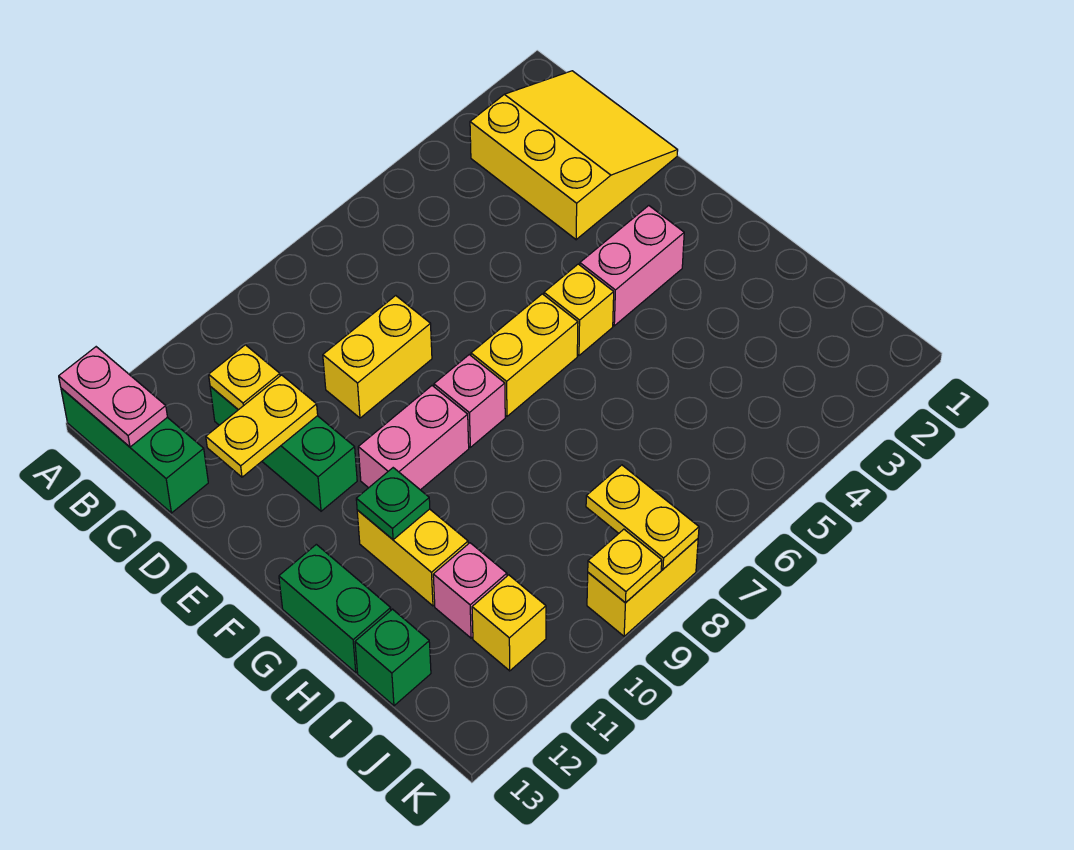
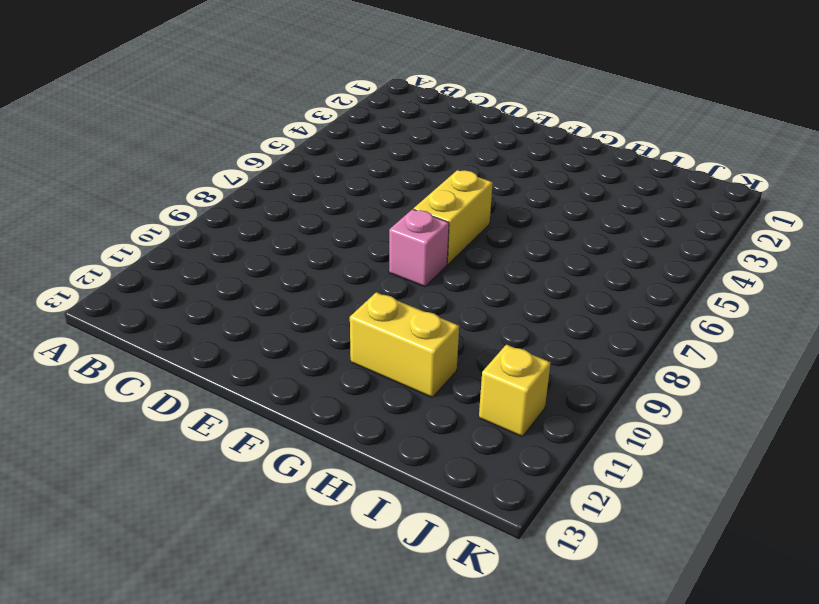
none -> green brick A13:C13 level 1
none -> yellow slope B1:D3 level 1 top 3
none -> green brick C11:E11 level 1

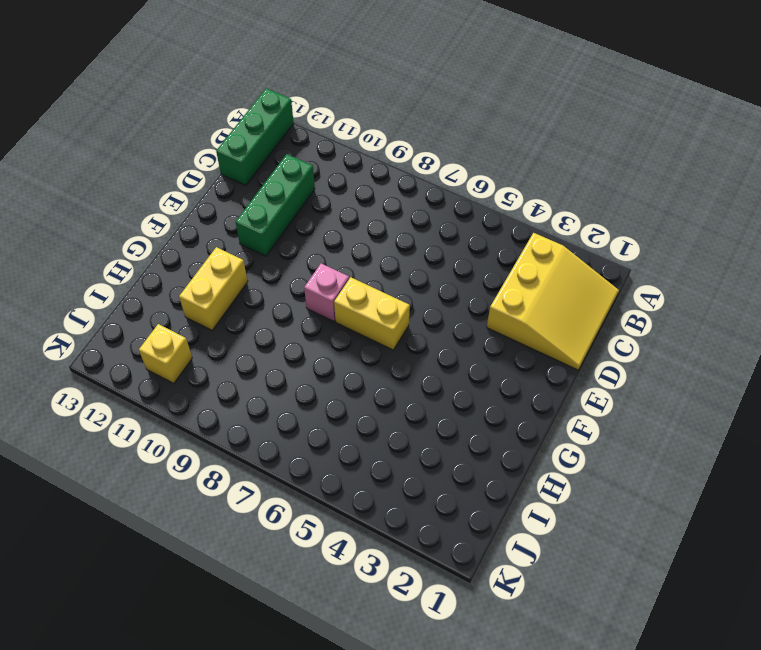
none -> yellow brick D8:D9 level 1
none -> pink brick F3:F4 level 1
none -> yellow brick F5 level 1

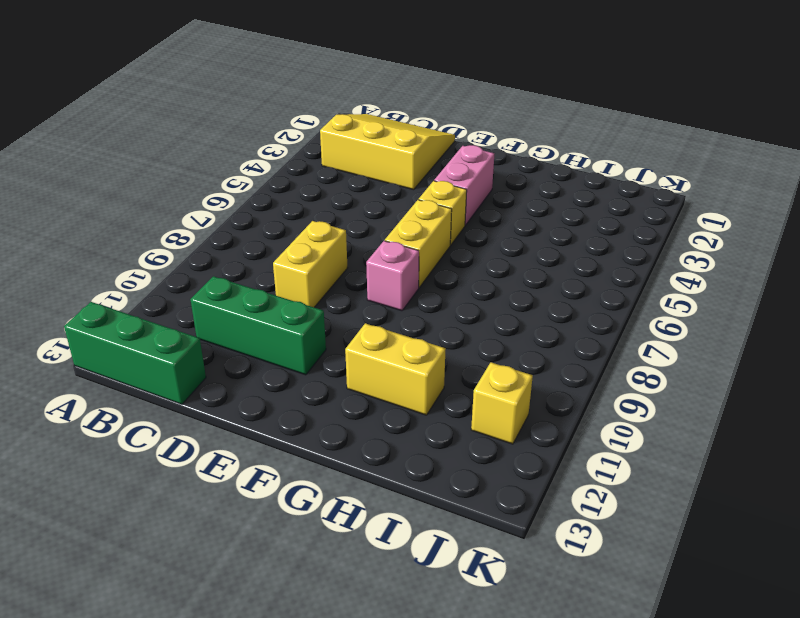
none -> pink brick F9:F10 level 1
none -> green brick G13:H13 level 1
none -> pink brick I11 level 1

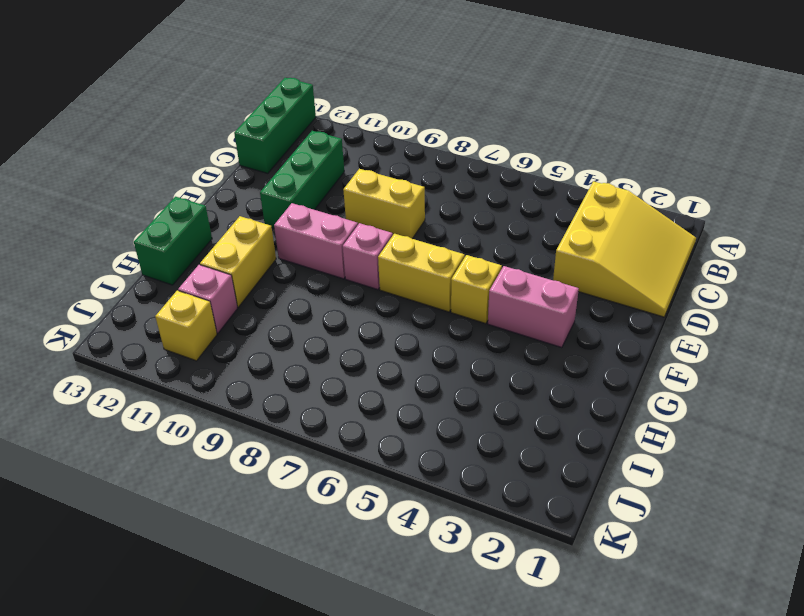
none -> green brick I13 level 1
none -> yellow brick K8:K9 level 1
none -> pink plate A13:B13 level 2

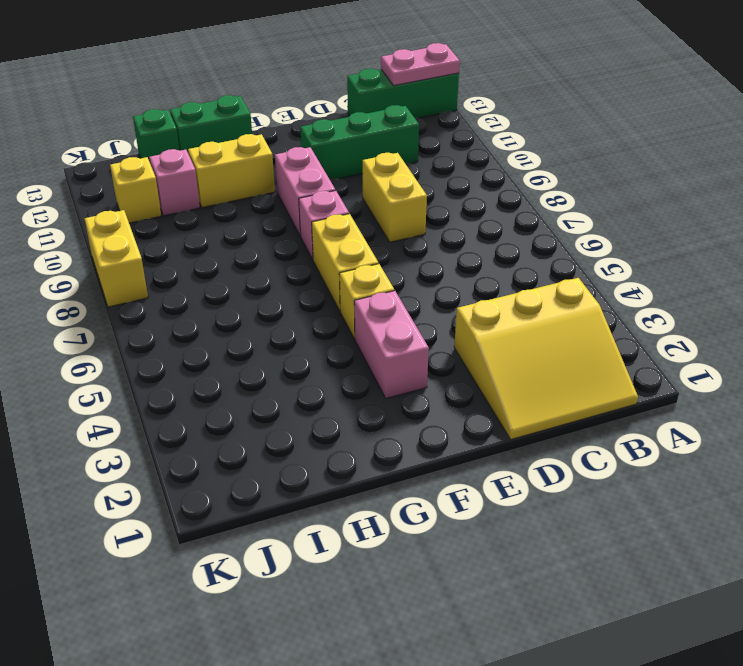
none -> yellow plate C11 level 2
none -> yellow plate D11:D12 level 2
none -> green plate G11 level 2

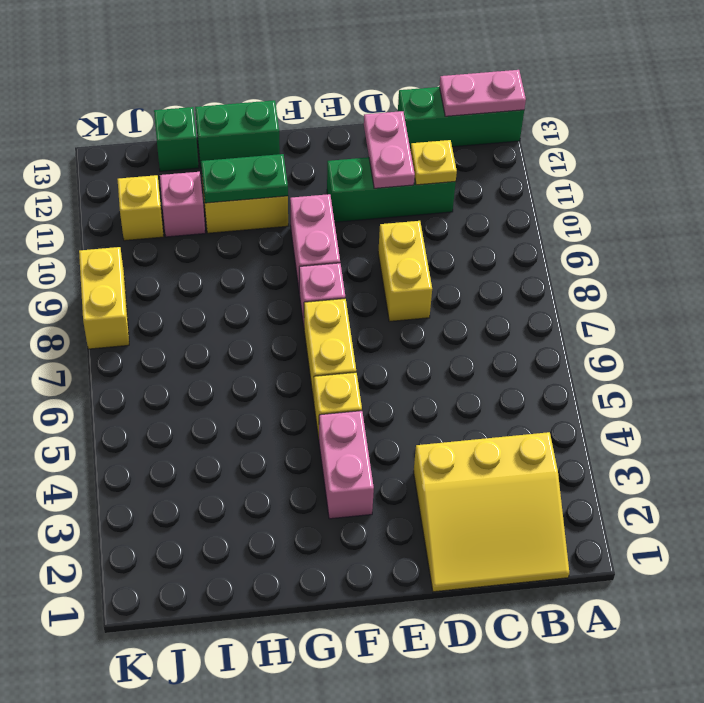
pink plate D11:D12 level 2 -> yellow plate D11:D12 level 2
green plate G11:H11 level 2 -> green plate G11 level 2
none -> yellow plate J8:K8 level 2
none -> yellow plate K9 level 2

